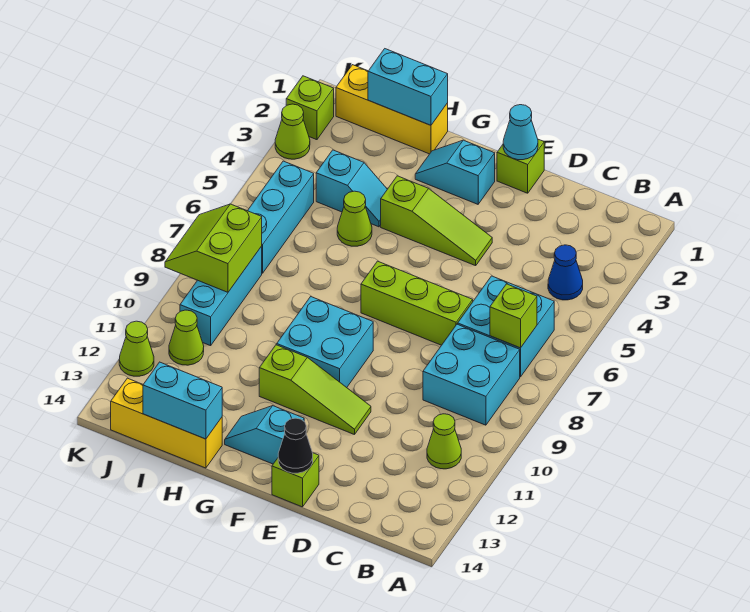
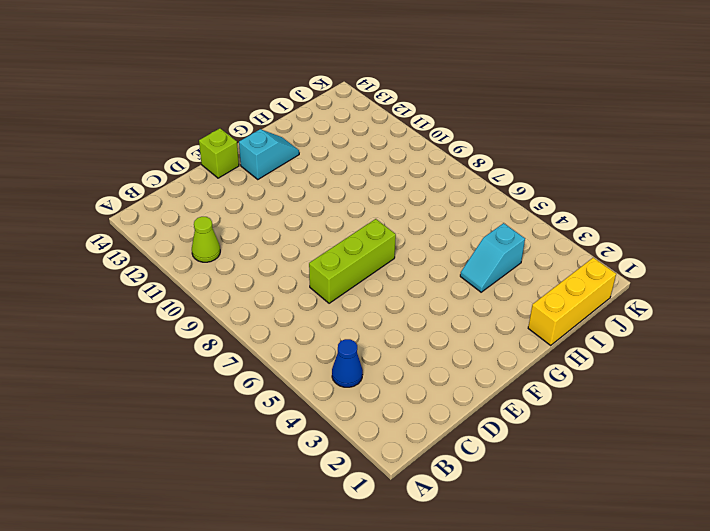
none -> cyan brick B6:C7 level 1
none -> cyan brick B8:C9 level 1
none -> lime brick E1 level 1

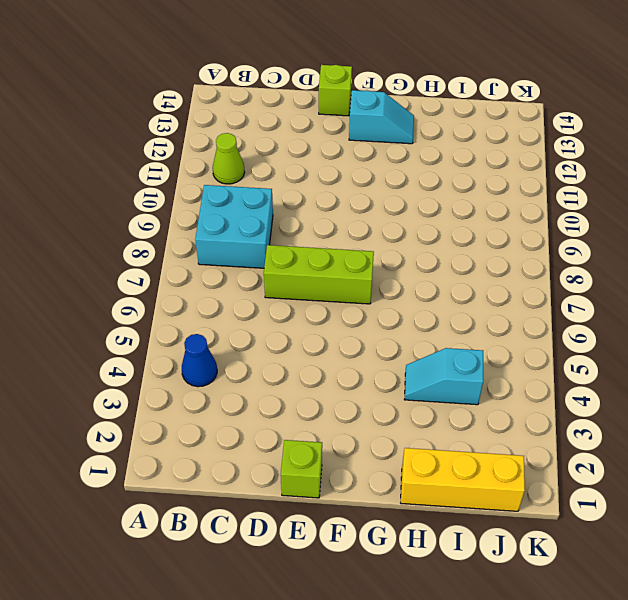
none -> cyan brick B6:C7 level 1
none -> lime slope E4:G4 level 1 top G
none -> lime slope E11:G11 level 1 top G

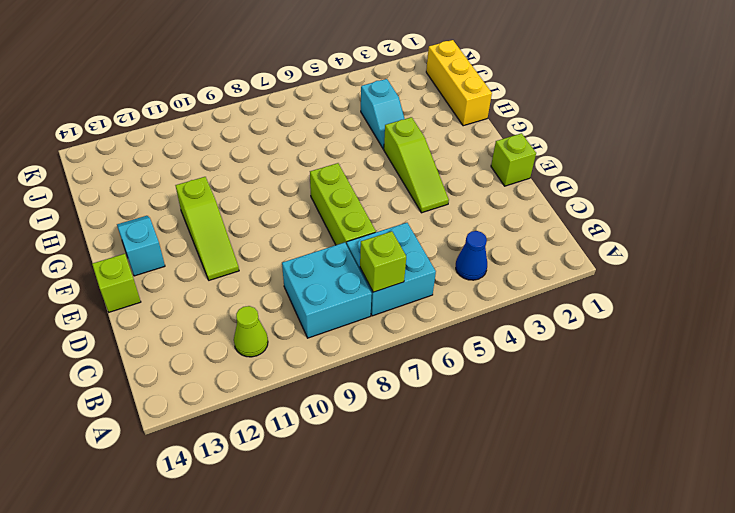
none -> cyan slope F2:G2 level 1 top F
none -> cyan brick F9:G10 level 1
none -> lime cone H5 level 1

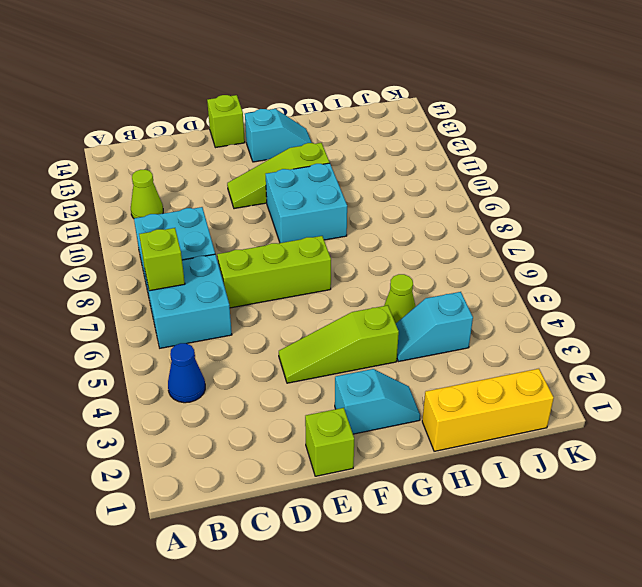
none -> yellow brick H14:J14 level 1
none -> cyan brick J5:J7 level 1
none -> cyan brick J8:J10 level 1

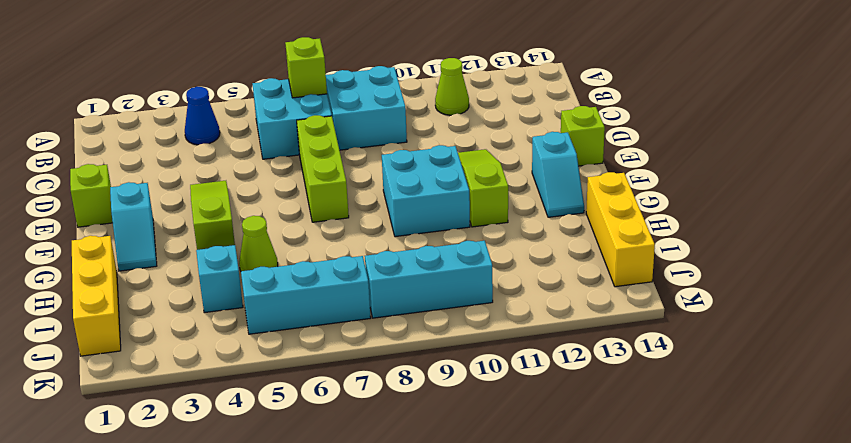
none -> lime cone J11 level 1
none -> lime brick K2 level 1
none -> lime cone K3 level 1

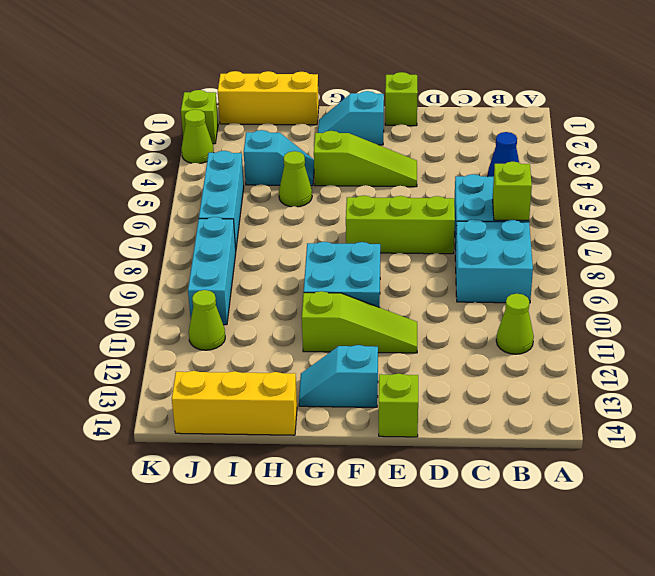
none -> lime cone K12 level 1
none -> cyan cone E1 level 2
none -> black cone E14 level 2

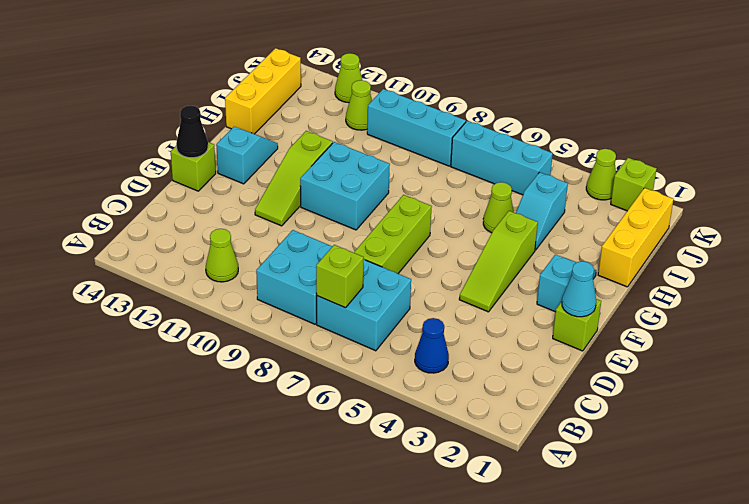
none -> cyan brick H1:I1 level 2
none -> cyan brick H14:I14 level 2
none -> lime slope J8:K9 level 2 top J

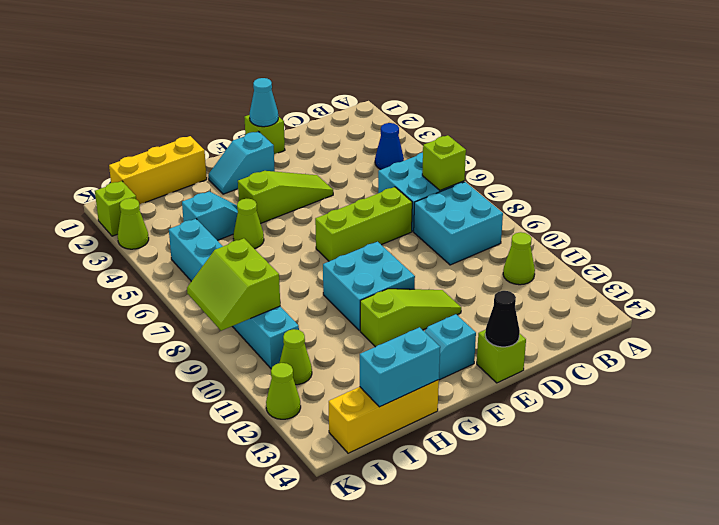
none -> cyan brick H1:I1 level 2

